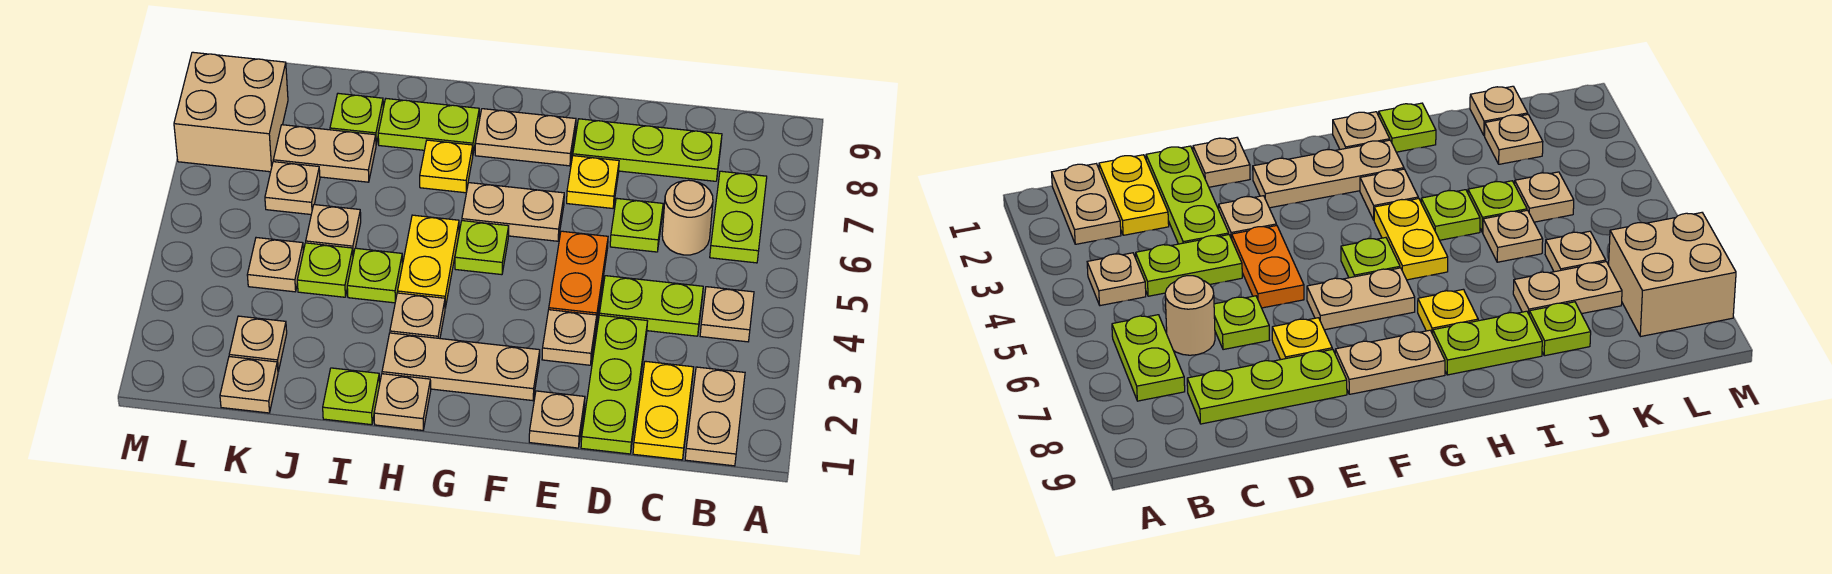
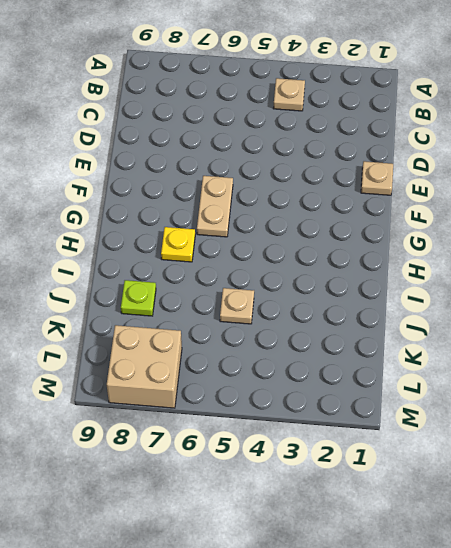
none -> tan plate B1:B2 level 1
none -> lime plate B6:B7 level 1
none -> yellow plate C1:C2 level 1
none -> lime plate C4:D4 level 1

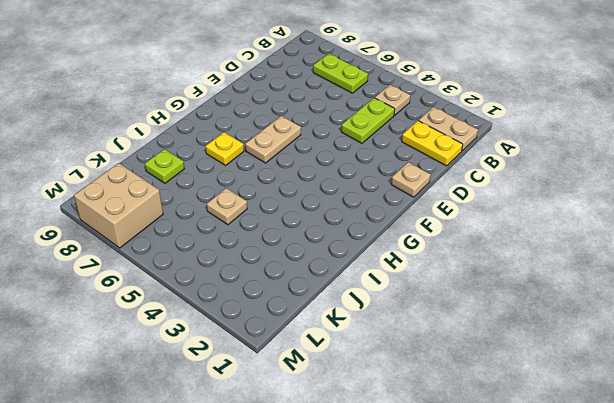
none -> tan round brick C6 level 1
none -> lime plate C8:E8 level 1
none -> lime plate D1:D3 level 1
none -> lime plate D6 level 1

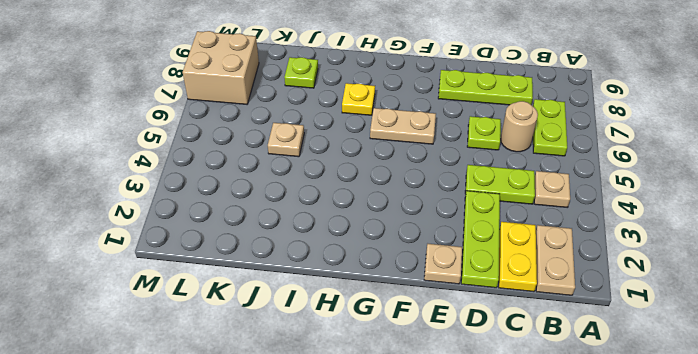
none -> tan plate E3 level 1
none -> orange plate E4:E5 level 1
none -> yellow plate E7 level 1
none -> tan plate F2:H2 level 1

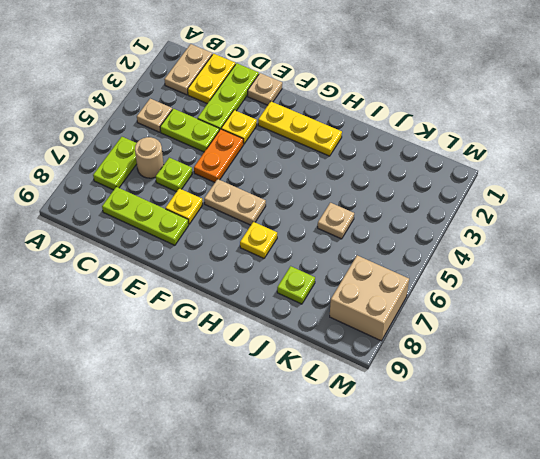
yellow plate E3 level 1 -> tan plate E3 level 1
yellow plate F2:H2 level 1 -> tan plate F2:H2 level 1
none -> tan plate F8:G8 level 1
none -> lime plate G5 level 1
none -> tan plate H1 level 1
none -> tan plate H3 level 1

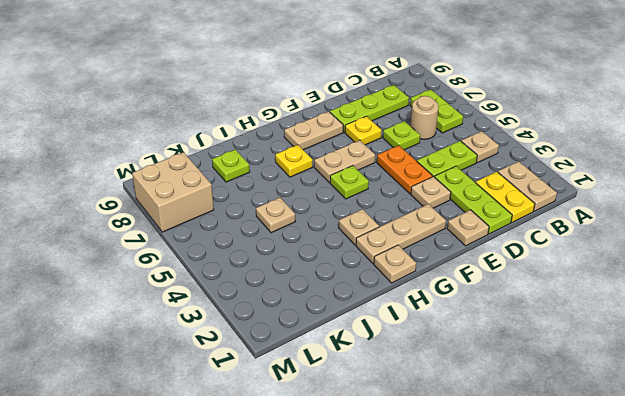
none -> yellow plate H4:H5 level 1
none -> lime plate H8:I8 level 1
none -> lime plate I1 level 1
none -> lime plate I4 level 1

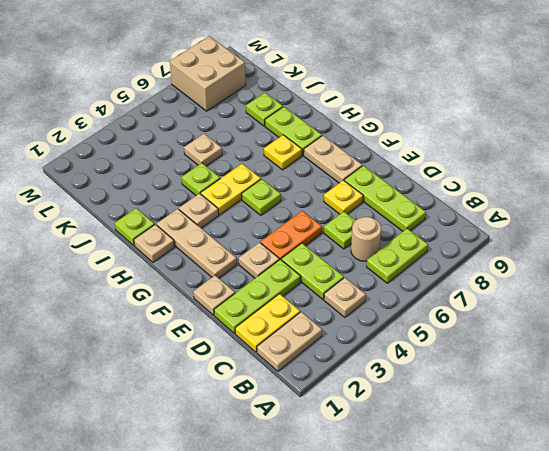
none -> tan plate F6:G6 level 1
none -> lime plate J4 level 1
none -> tan plate J7:K7 level 1
none -> tan plate K1 level 1

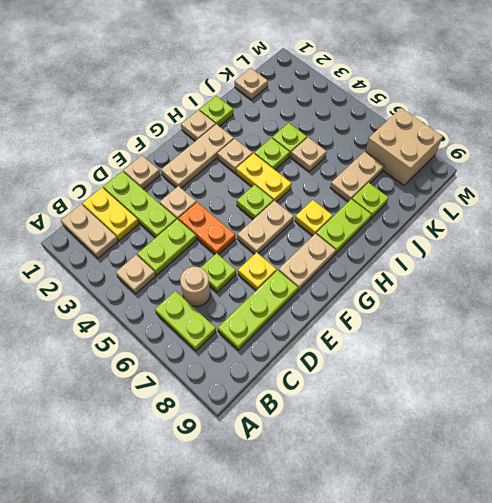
none -> tan plate K2 level 1
none -> tan plate K4 level 1
none -> tan plate K6 level 1

